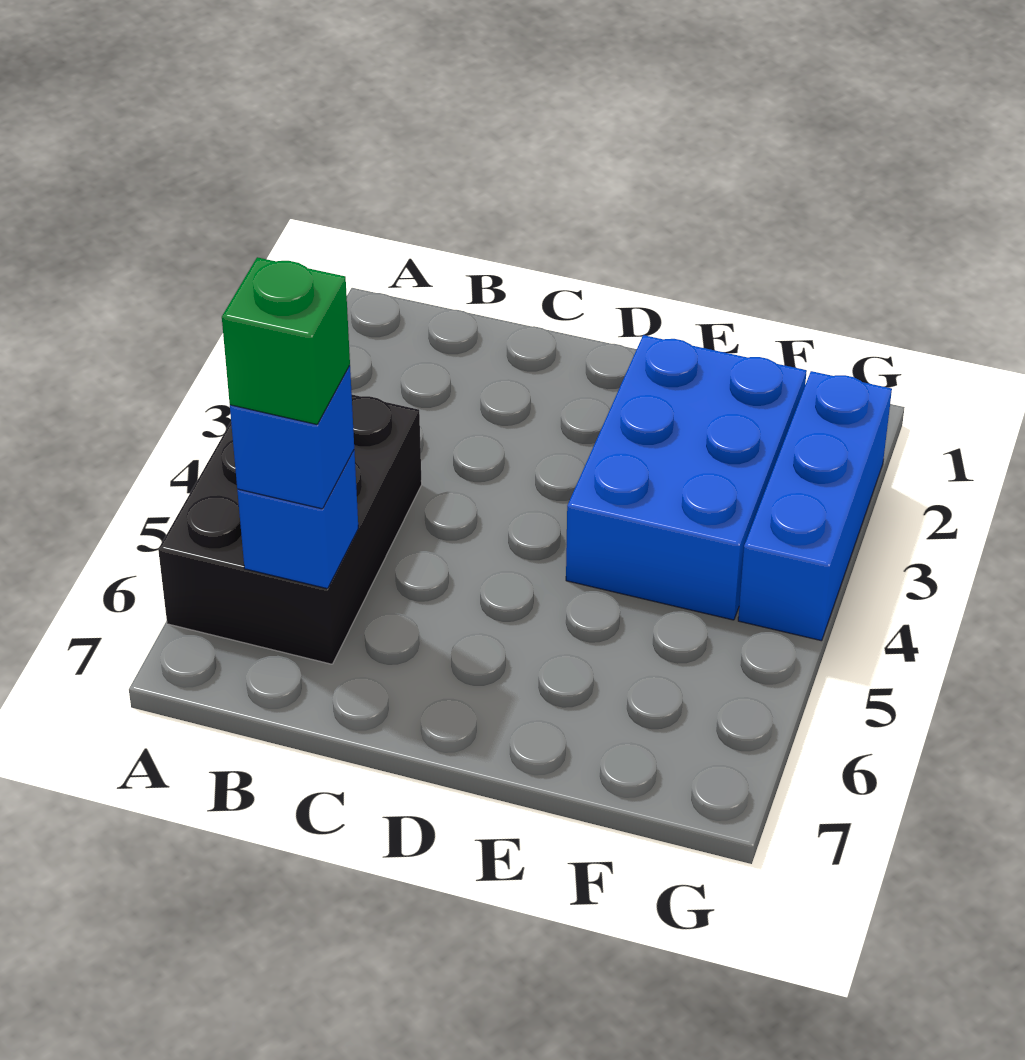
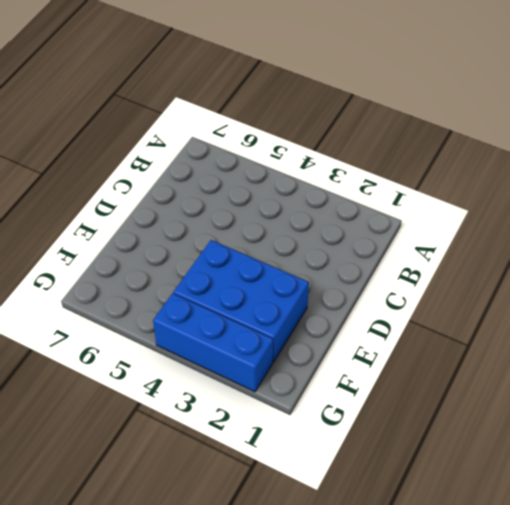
none -> black brick A4:B6 level 1
none -> blue brick B6 level 2

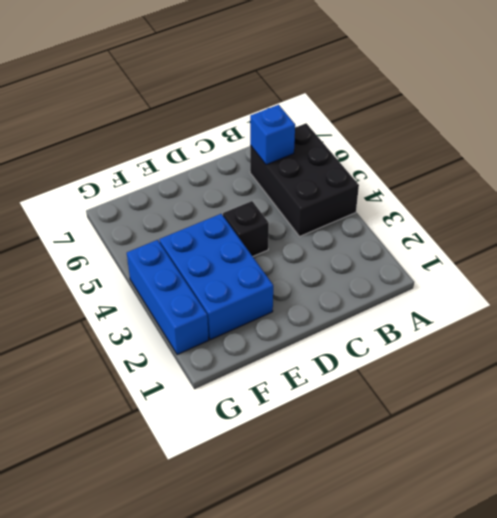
black brick D4 level 1 -> none
none -> blue brick B6 level 3
none -> green brick B6 level 4

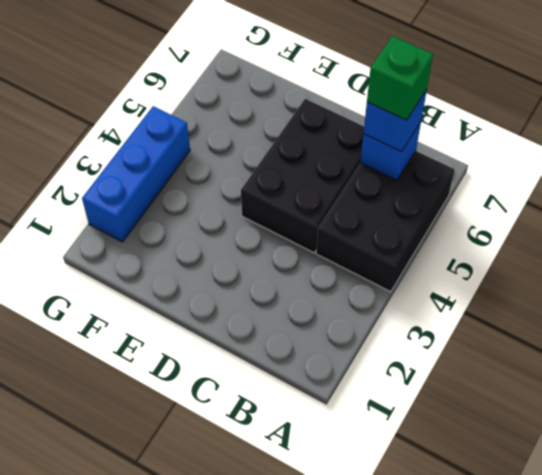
black brick C4:D6 level 1 -> none
none -> blue brick E2:F4 level 1

